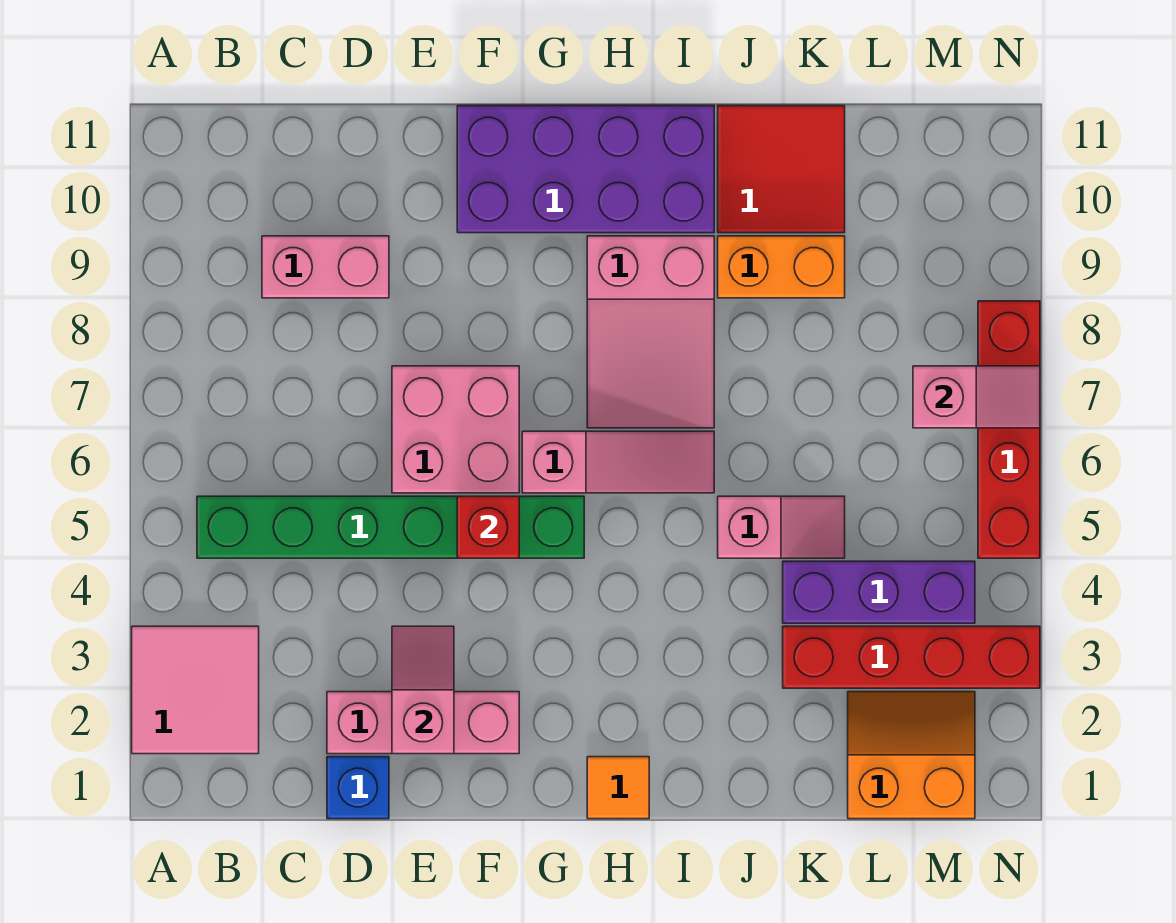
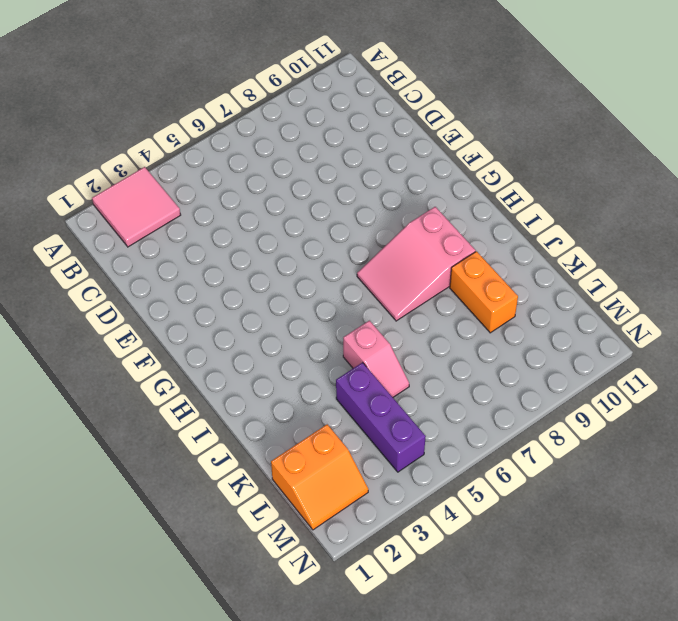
orange slope L1:M2 level 1 top L -> orange slope L1:M2 level 1 top 1
none -> green brick B5:G5 level 1
none -> pink brick C9:D9 level 1
none -> blue brick D1 level 1

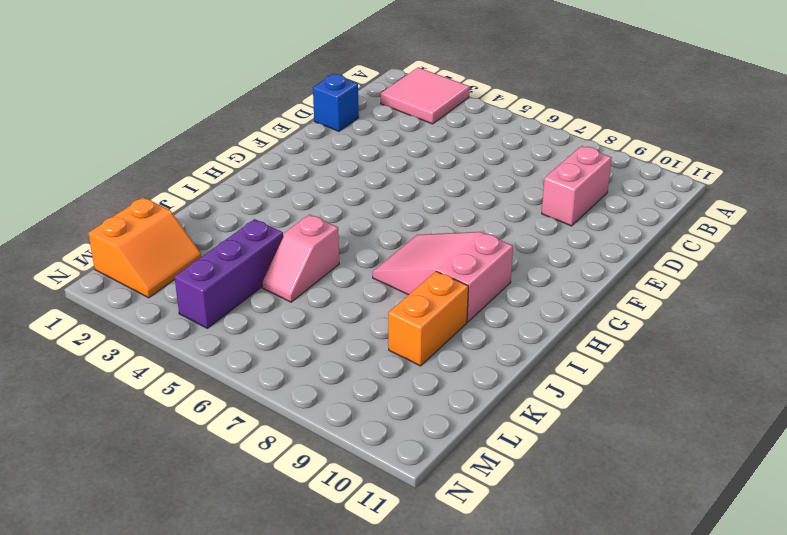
none -> green brick B5:G5 level 1
none -> pink brick D2:F2 level 1
none -> pink brick E6:F7 level 1

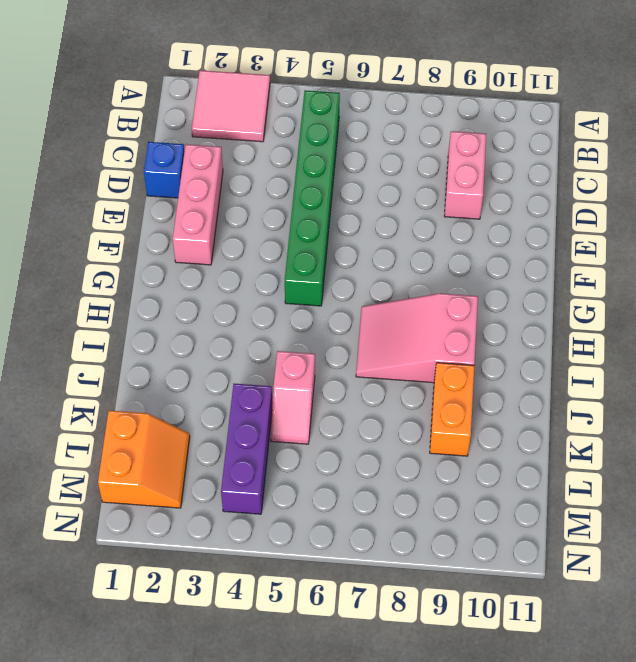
none -> pink brick E6:F7 level 1
none -> purple brick F10:I11 level 1
none -> pink slope G6:I6 level 1 top G

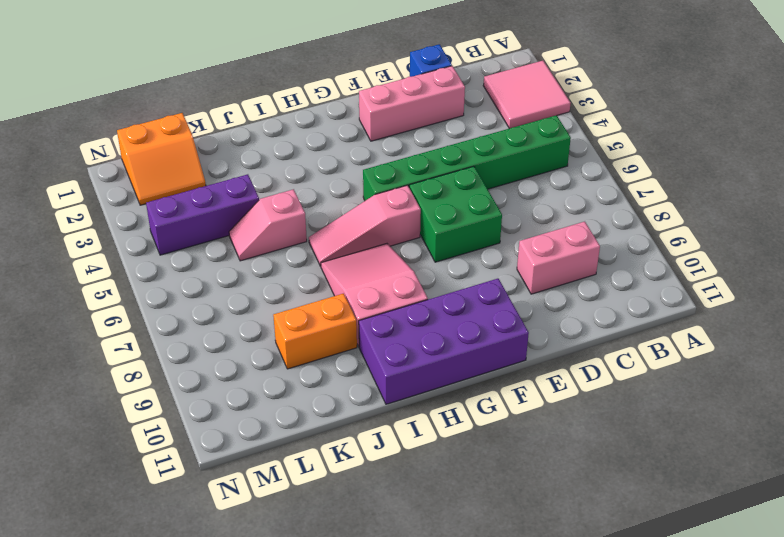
green brick E6:F7 level 1 -> pink brick E6:F7 level 1
none -> orange tile H1 level 1
none -> red tile J10:K11 level 1
none -> red brick K3:N3 level 1

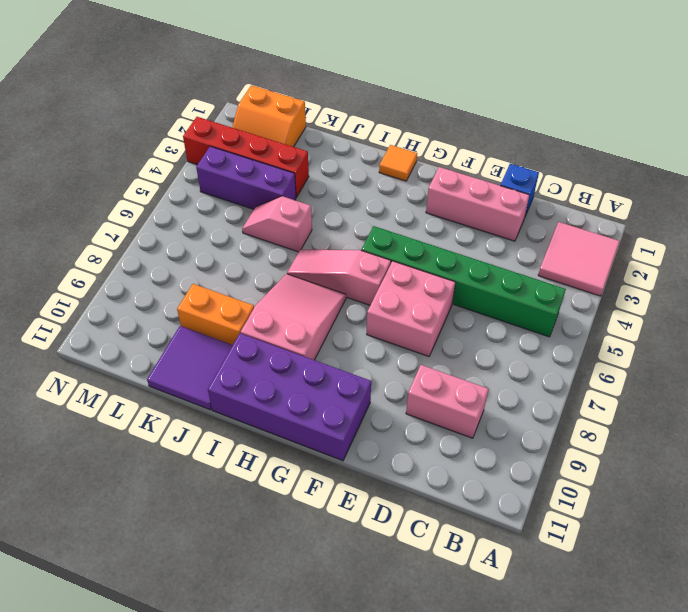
purple tile J10:K11 level 1 -> red tile J10:K11 level 1
none -> red brick N5:N8 level 1
none -> pink slope E2:E3 level 2 top 2
none -> red brick F5 level 2

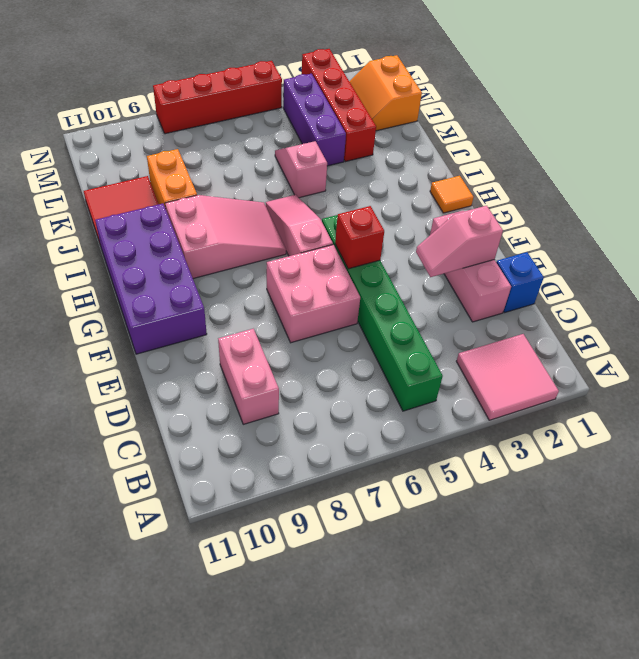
none -> pink slope M7:N7 level 2 top M

